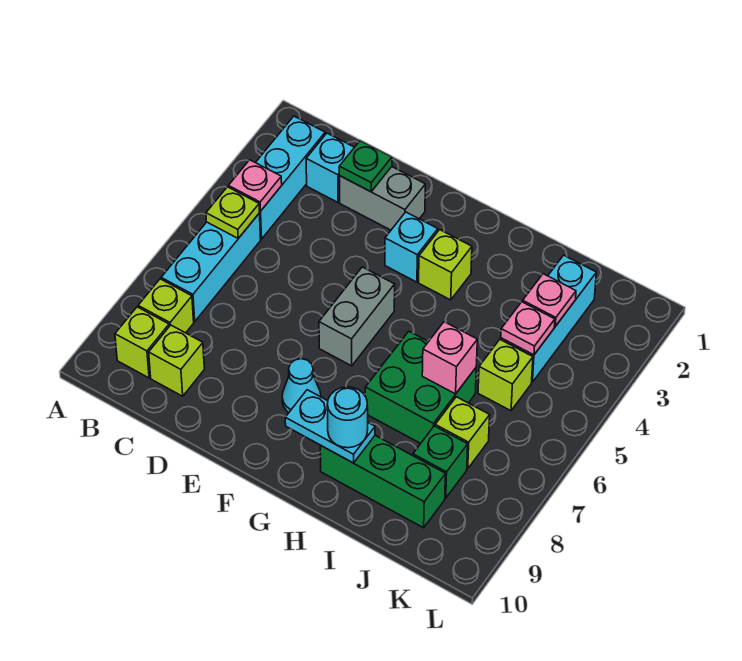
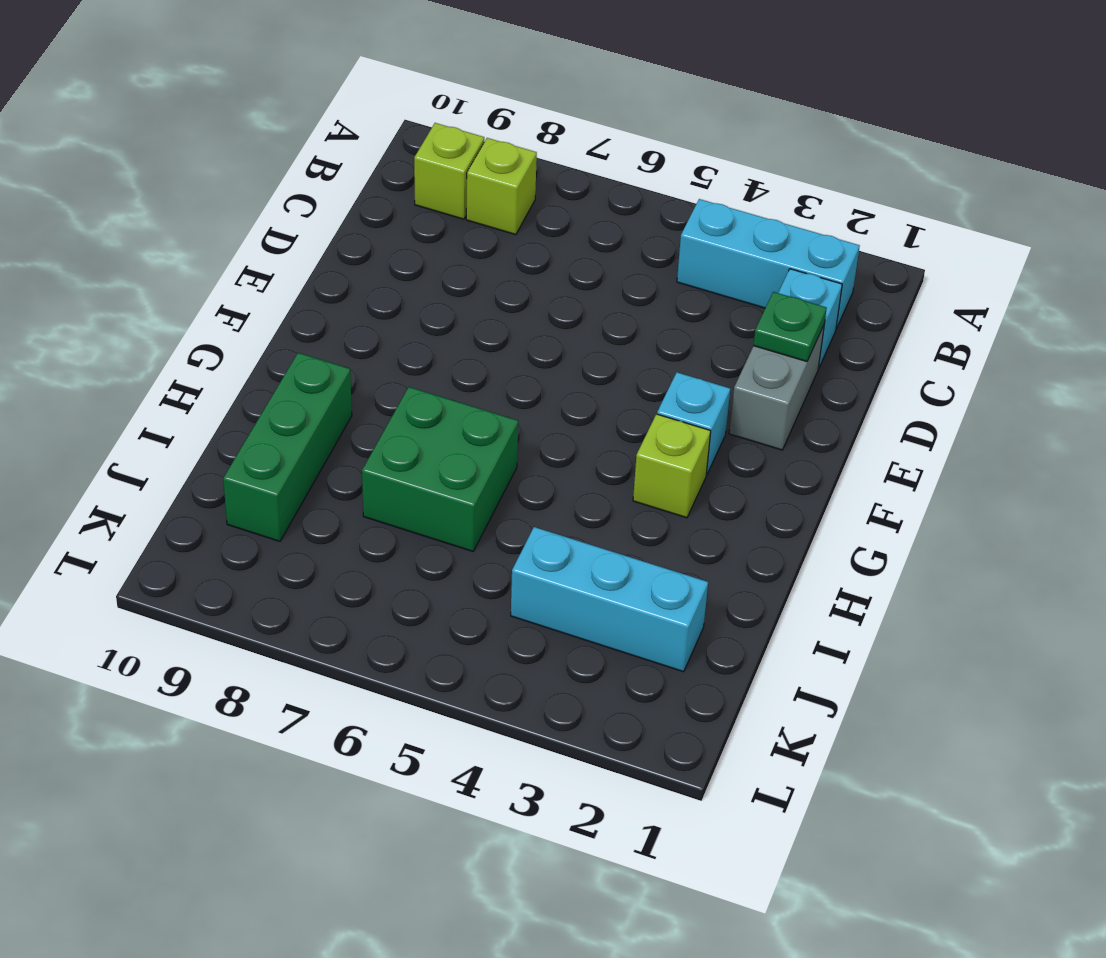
none -> cyan brick B5:B7 level 1
none -> lime brick C9 level 1
none -> grey brick F5:F6 level 1

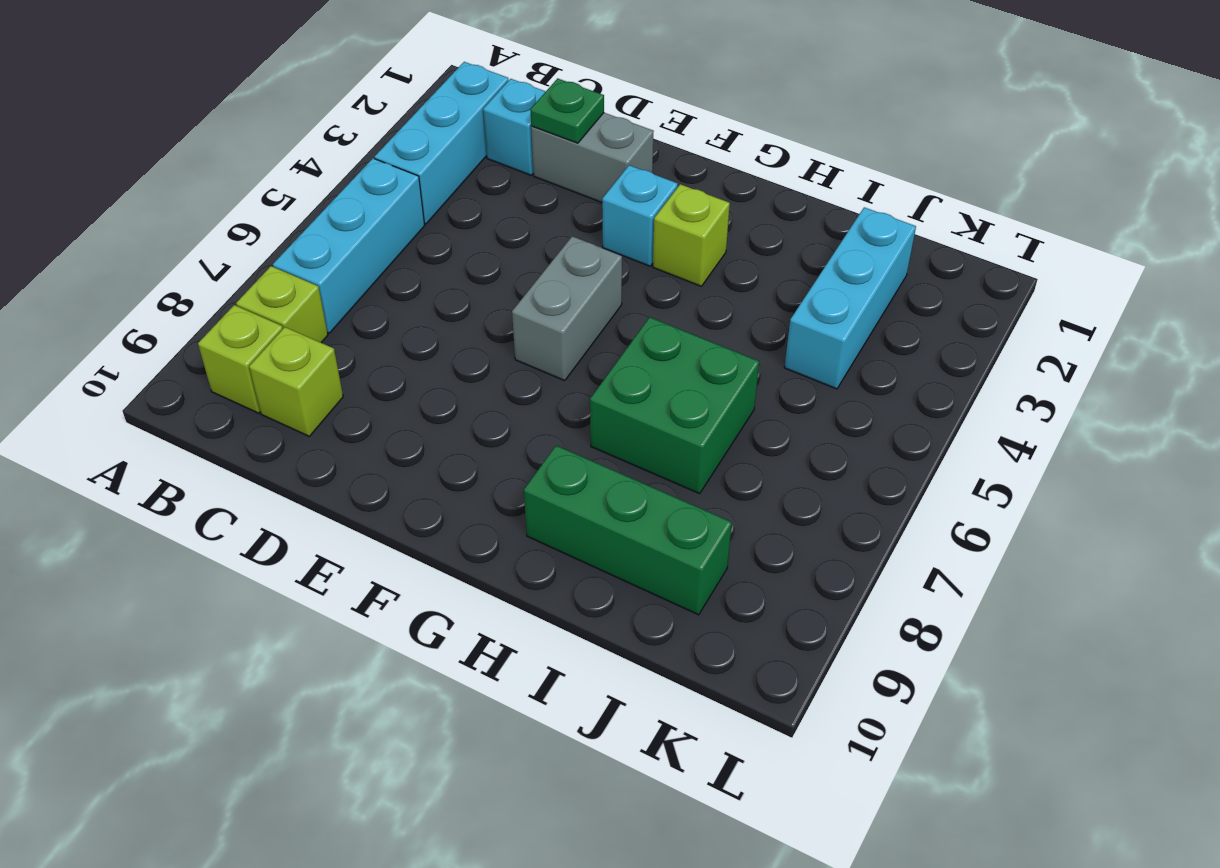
none -> cyan cone F8 level 1
none -> lime brick J5 level 1
none -> lime brick J7 level 1

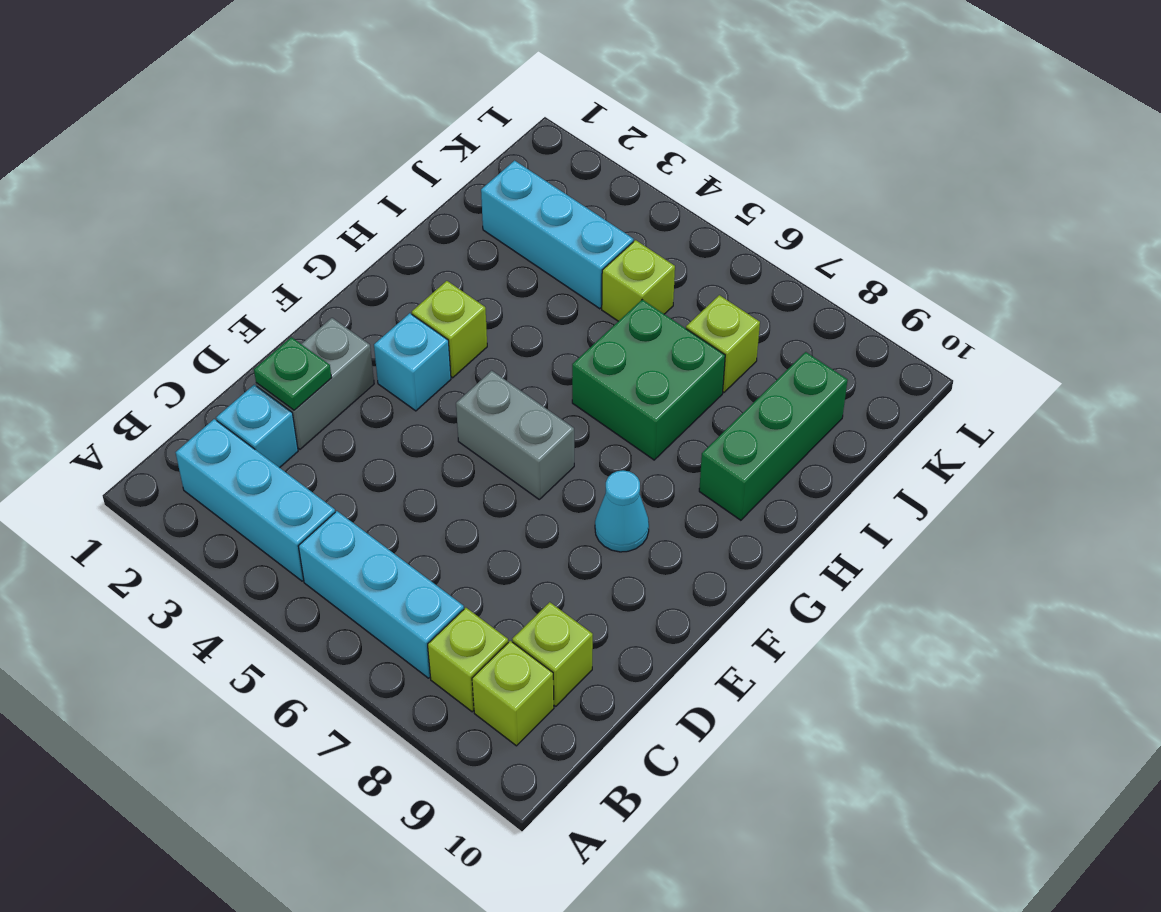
none -> green brick J8 level 1
none -> pink plate B4 level 2
none -> lime plate B5 level 2

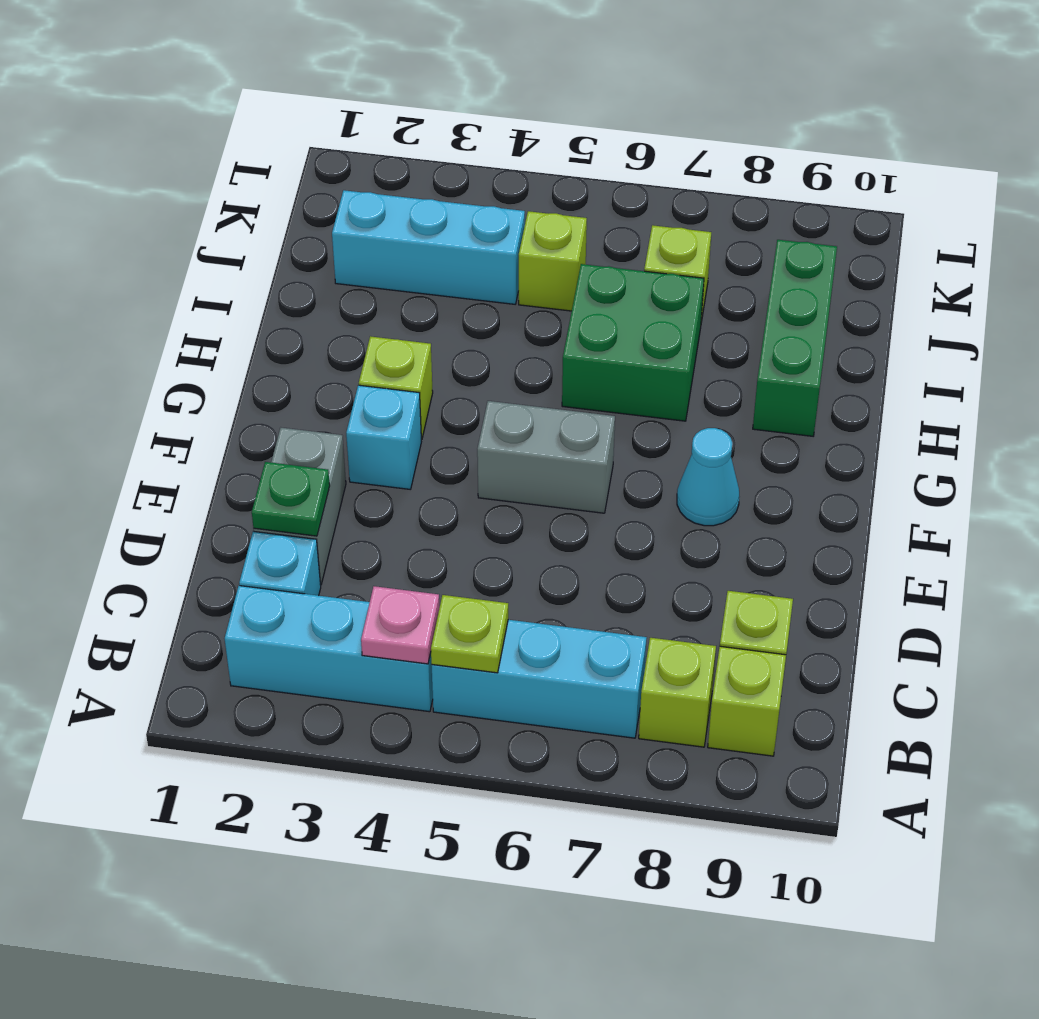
none -> green brick J8 level 1
none -> cyan plate G9:H9 level 2
none -> pink brick I6 level 2

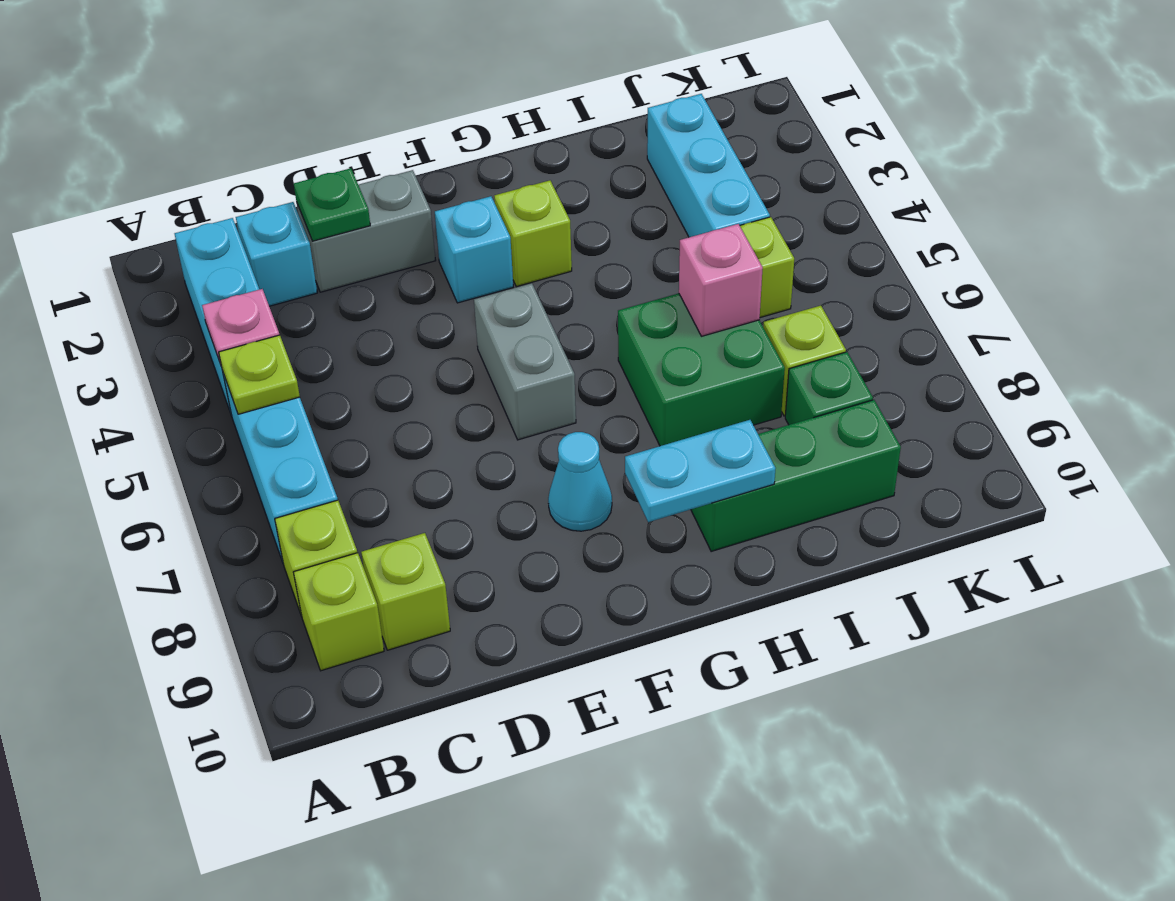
none -> pink plate J3 level 2
none -> pink plate J4 level 2
none -> cyan round brick H9 level 3

